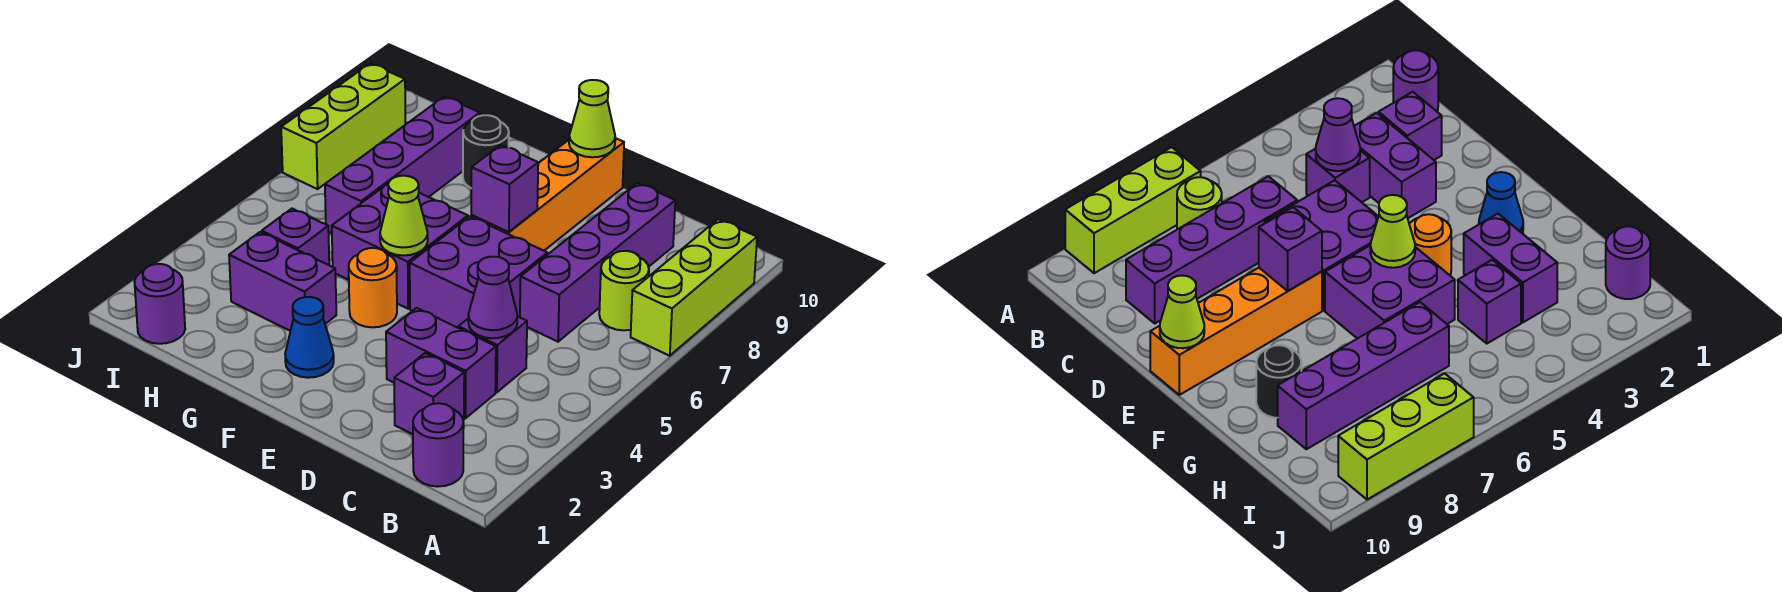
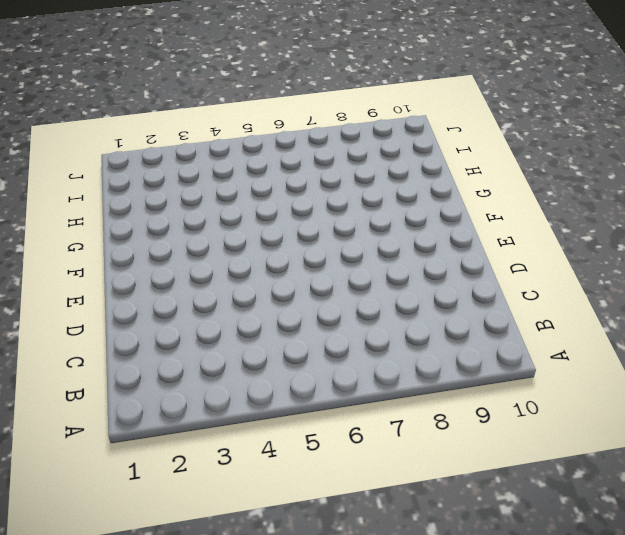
none -> lime brick A7:A9 level 1
none -> purple round brick B1 level 1
none -> lime round brick B7 level 1

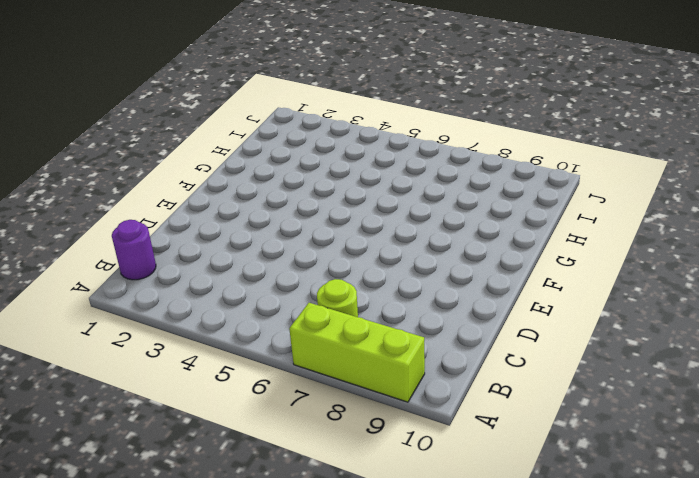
none -> purple brick C2 level 1
none -> purple brick C3:D3 level 1
none -> purple brick C4 level 1

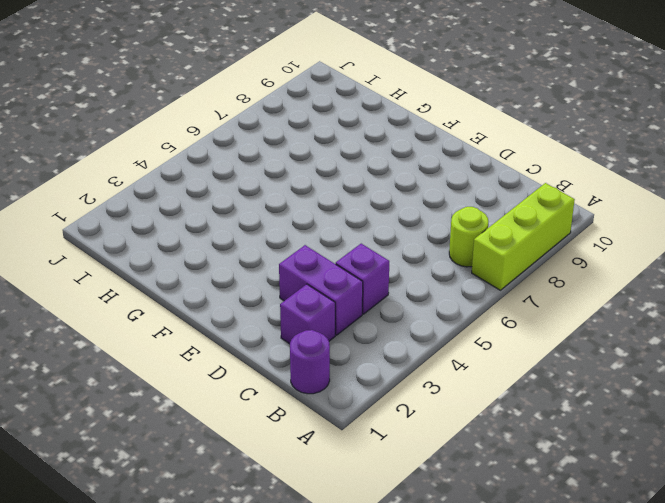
none -> purple brick C6:C9 level 1
none -> purple brick D5:E6 level 1
none -> orange brick E7:E10 level 1

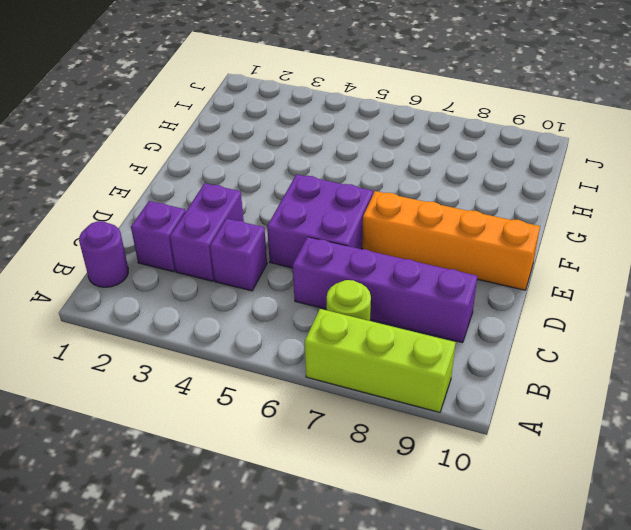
none -> blue cone F2 level 1
none -> orange round brick F4 level 1
none -> purple brick F5:G6 level 1

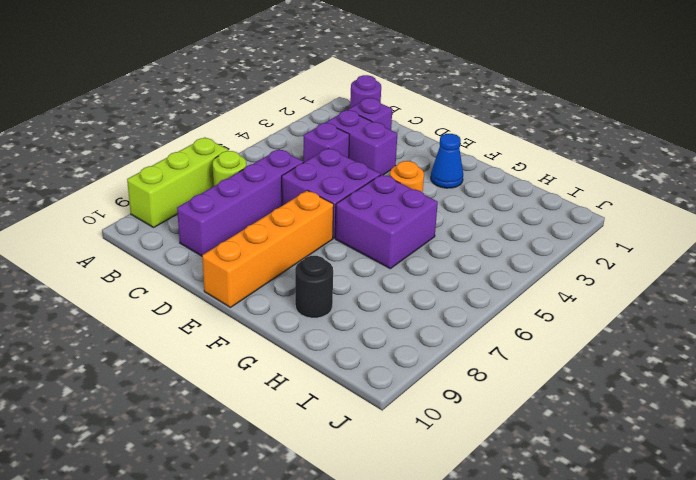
none -> purple brick G3:H3 level 1
none -> purple brick H4 level 1
none -> purple brick H6:H9 level 1

